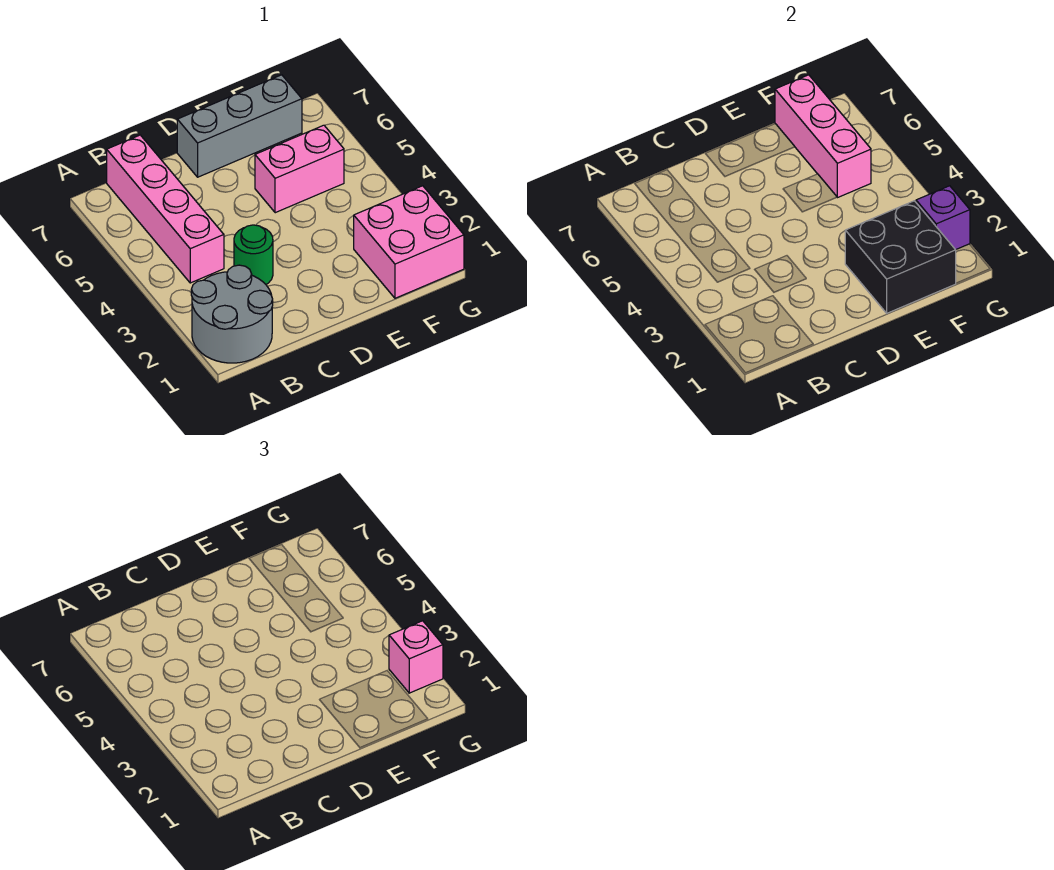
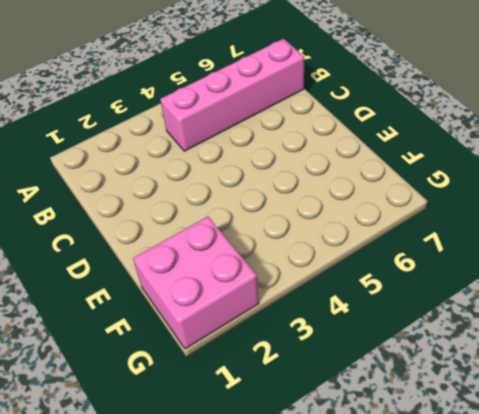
none -> grey round brick A1:B2 level 1
none -> green round brick C3 level 1

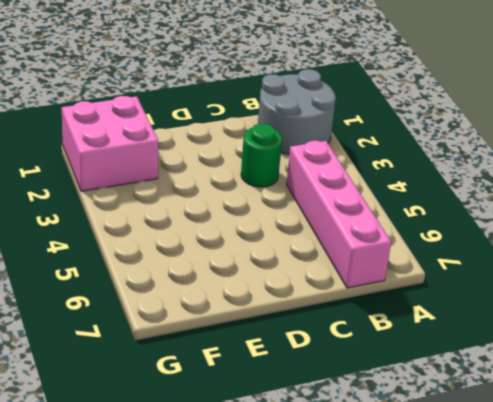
none -> grey brick D7:F7 level 1
none -> pink brick E5:F5 level 1

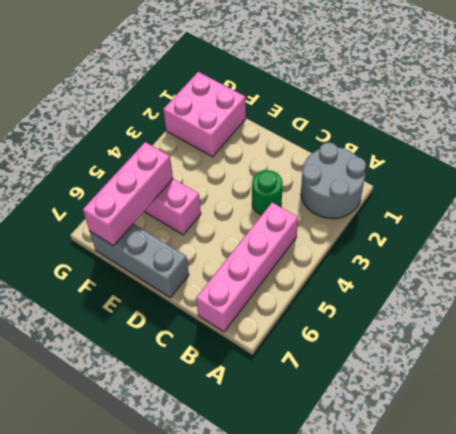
none -> black brick E1:F2 level 2
none -> purple brick G2 level 2

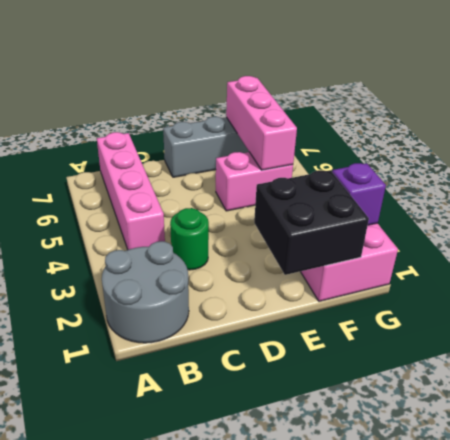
none -> pink brick G2 level 3

